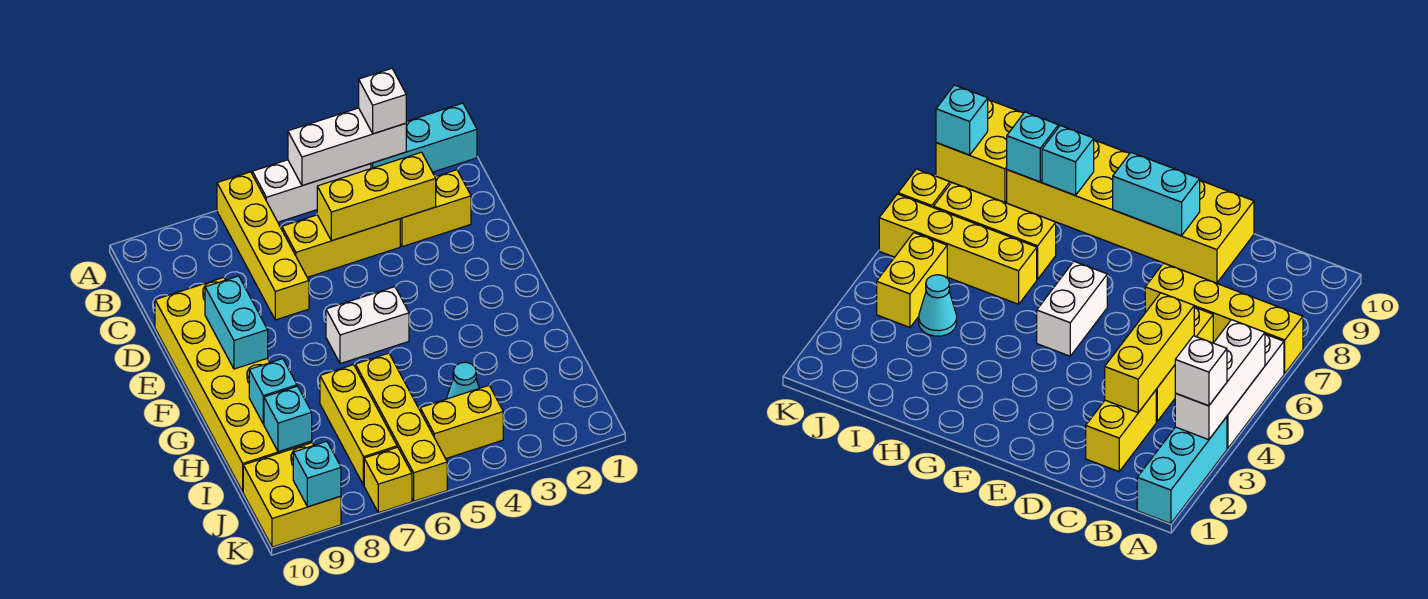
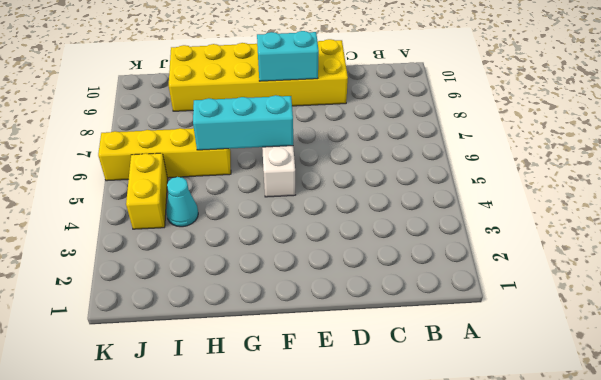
cyan brick F6:H6 level 2 -> cyan brick A1:A3 level 1
none -> white brick A4:A6 level 1
none -> yellow brick A7:D7 level 1
none -> yellow brick C2:C3 level 1

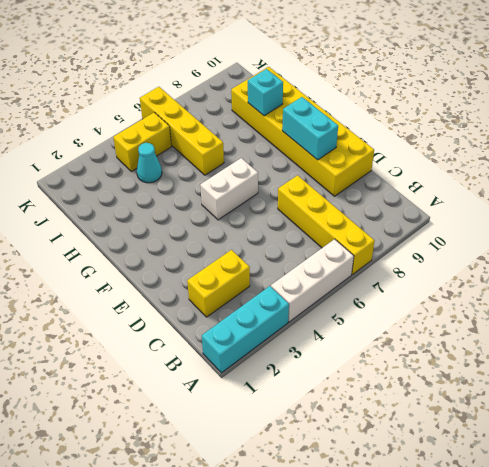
none -> yellow brick C4:C6 level 1
none -> yellow brick H7:J7 level 1
none -> yellow brick J9:K10 level 1

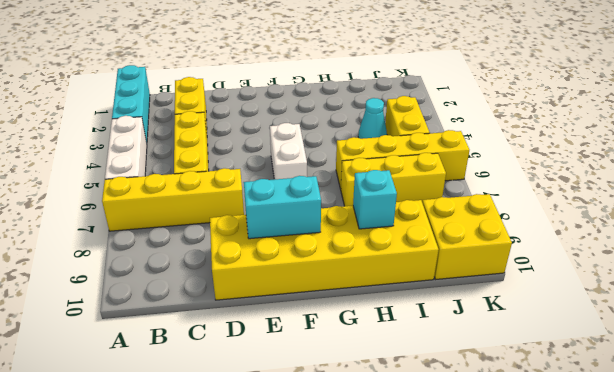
none -> yellow brick K7 level 1
none -> white brick A3:A5 level 2
none -> yellow brick C3:C5 level 2

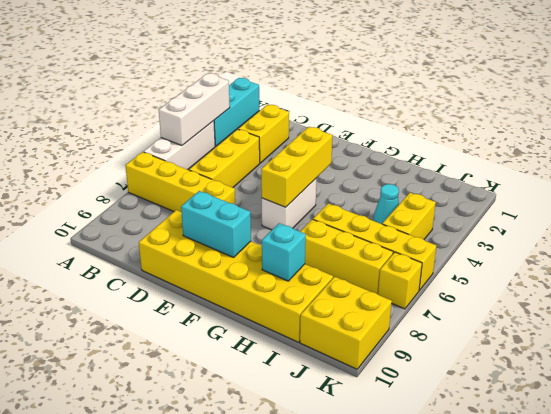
yellow brick F4:F6 level 2 -> yellow brick C3:C5 level 2
none -> cyan brick I9 level 2
none -> cyan brick K9 level 2
none -> white brick A3 level 3

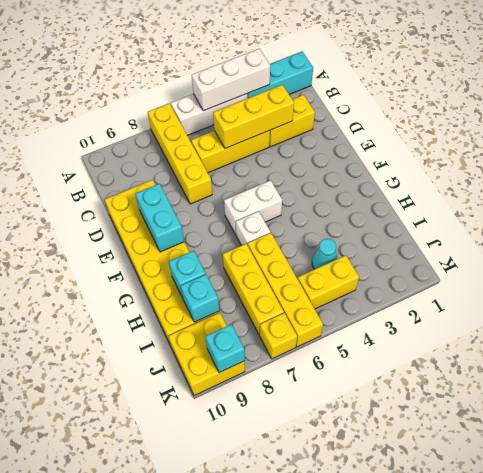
white brick G6 level 1 -> white brick A3 level 3

